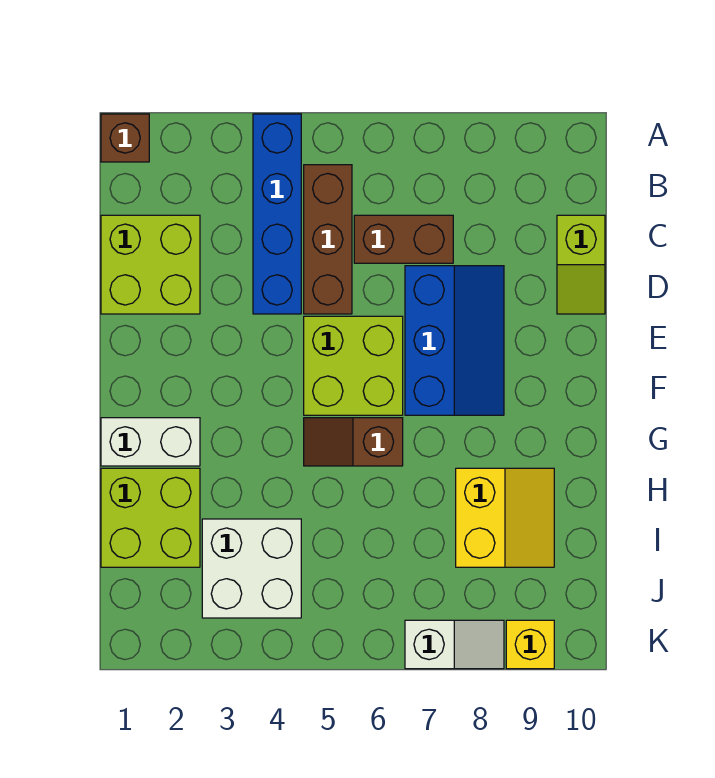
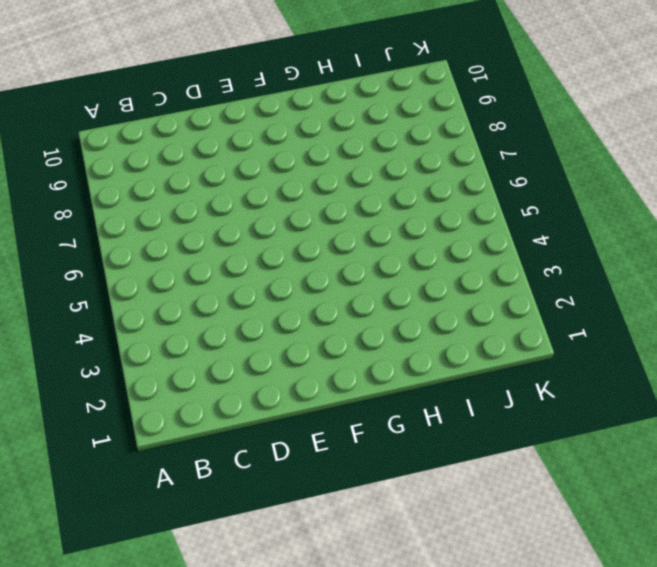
none -> brown brick A1 level 1
none -> blue brick A4:D4 level 1
none -> brown brick B5:D5 level 1

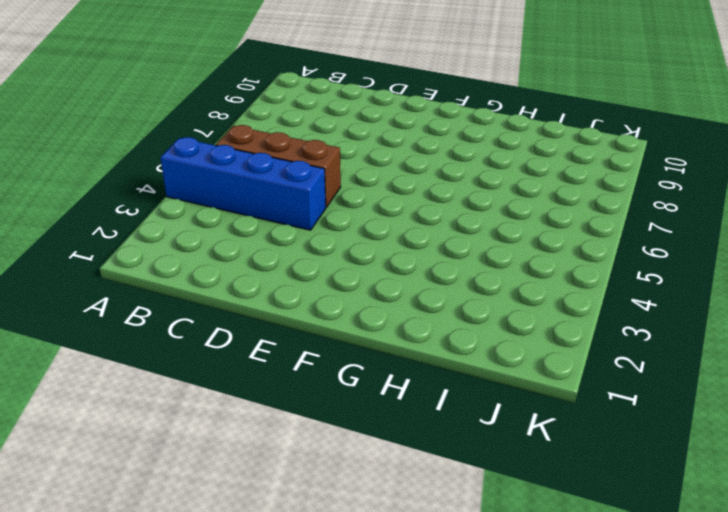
none -> brown brick A1 level 1
none -> lime brick C1:D2 level 1
none -> brown brick C6:C7 level 1

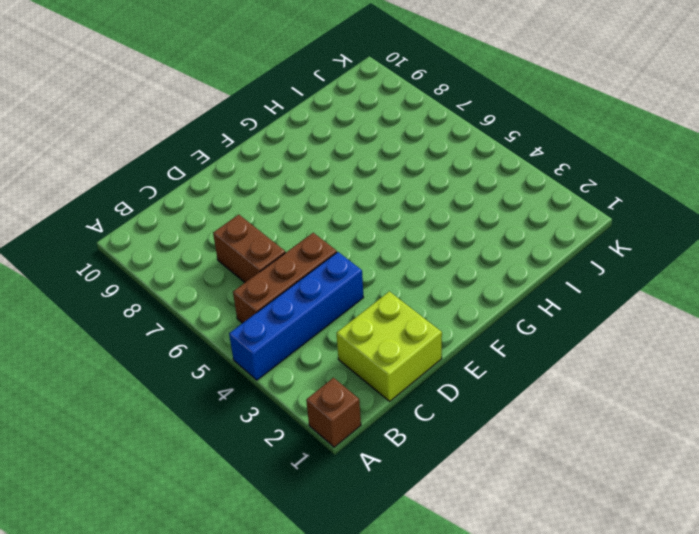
none -> lime slope C10:D10 level 1 top C
none -> blue slope D7:F8 level 1 top 7
none -> lime brick E5:F6 level 1

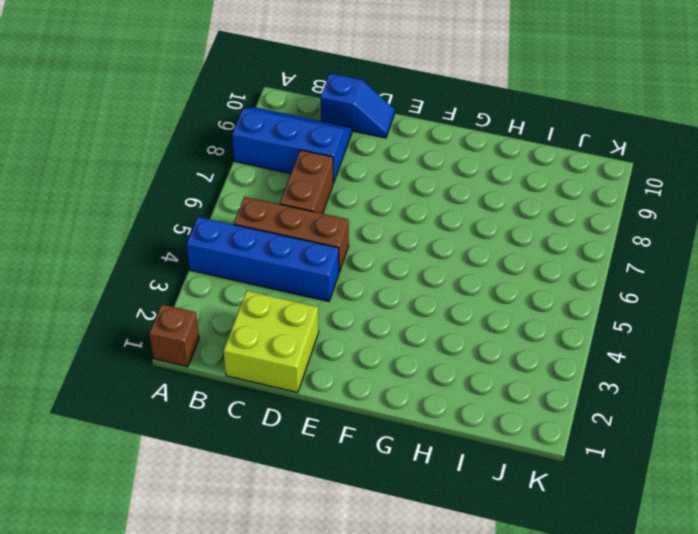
blue slope A8:C9 level 1 top 8 -> blue slope D7:F8 level 1 top 7
blue slope C10:D10 level 1 top C -> lime slope C10:D10 level 1 top C
none -> lime brick E5:F6 level 1
none -> white brick G1:G2 level 1
none -> brown slope G5:G6 level 1 top 6

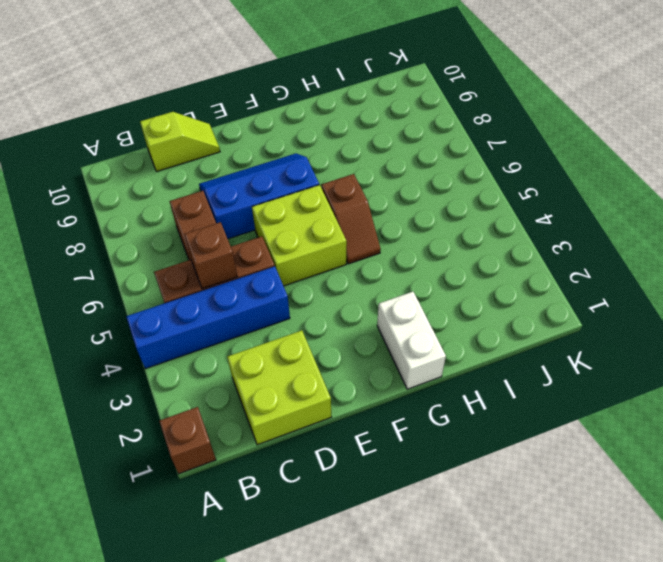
brown brick C5 level 2 -> none
none -> lime brick H1:I2 level 1
none -> yellow slope H8:I9 level 1 top 8
none -> white brick I3:J4 level 1

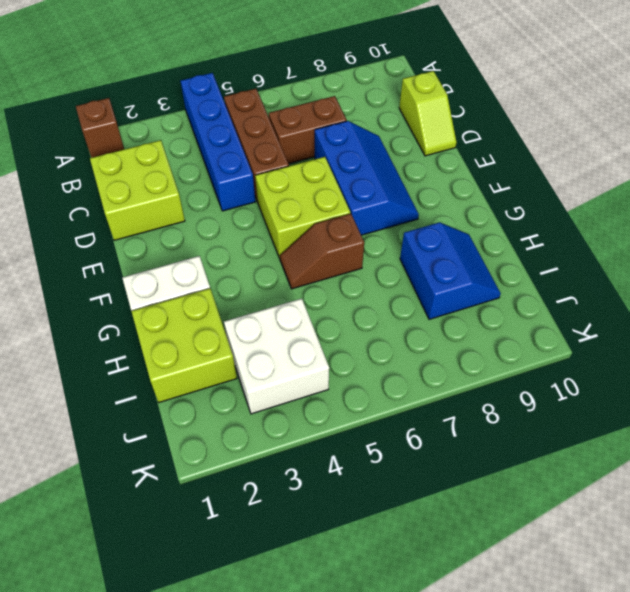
blue slope H8:I9 level 1 top 8 -> yellow slope H8:I9 level 1 top 8
none -> white slope K7:K8 level 1 top 7
none -> yellow brick K9 level 1

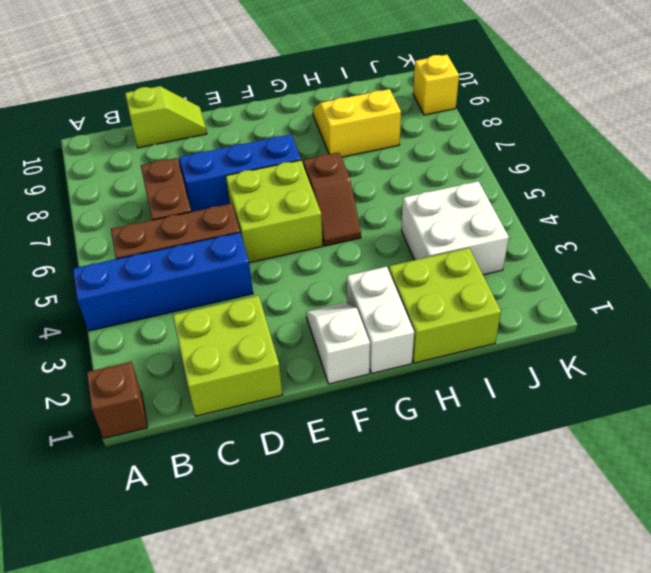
white slope F1:F2 level 1 top 1 -> white slope K7:K8 level 1 top 7

